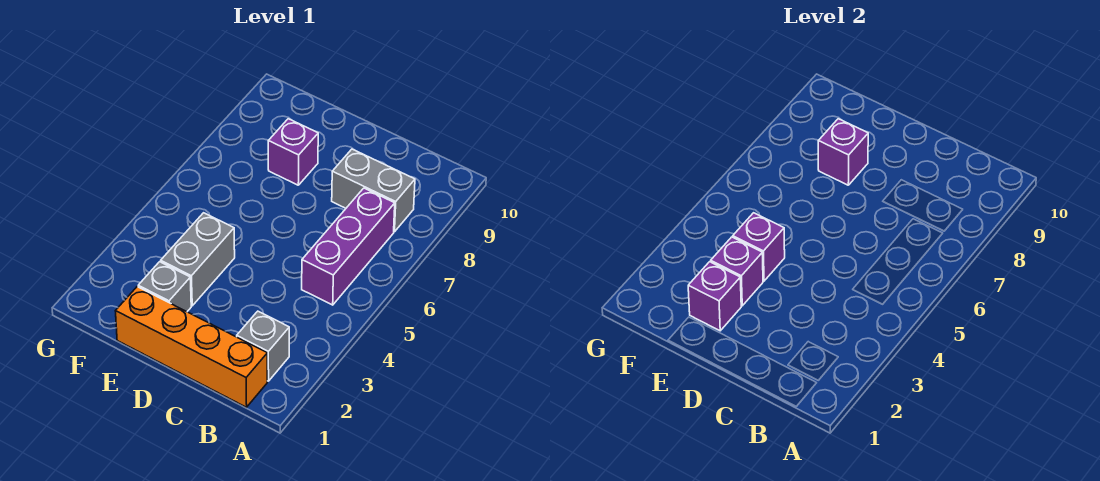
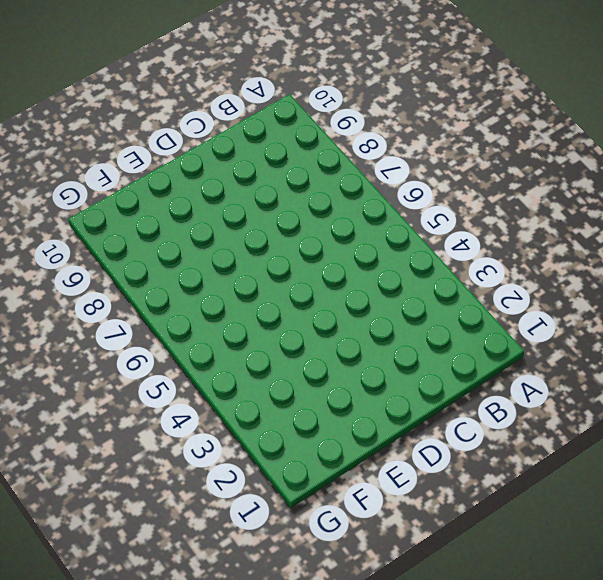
none -> orange brick B1:E1 level 1
none -> grey brick B2 level 1

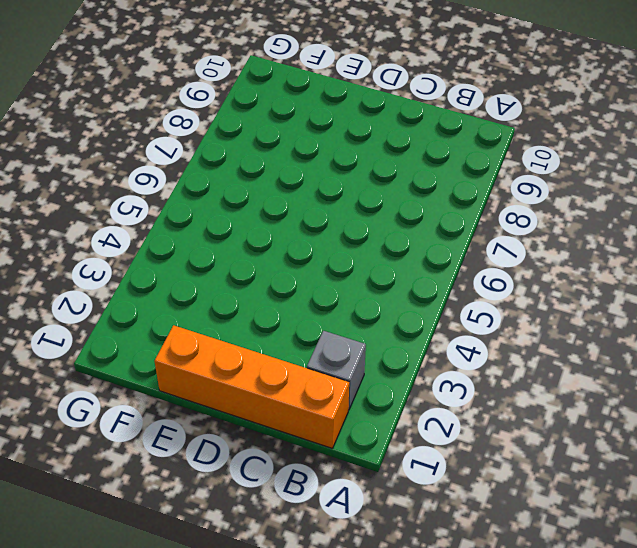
none -> purple brick B5:B7 level 1
none -> grey brick B8:C8 level 1

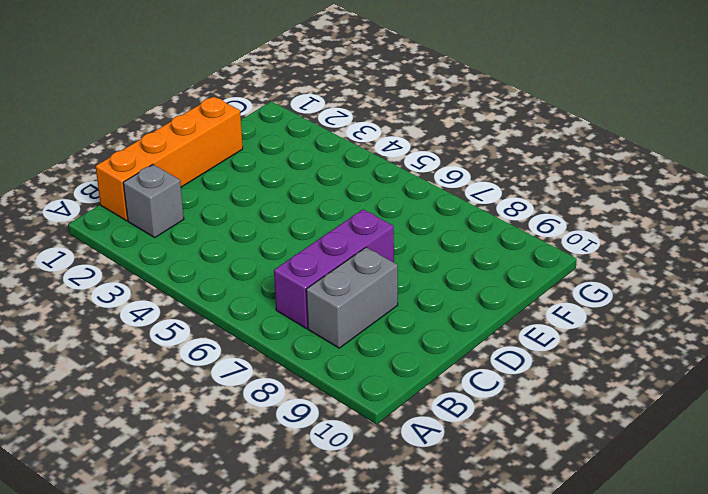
purple brick B7:D7 level 1 -> purple brick B5:B7 level 1
none -> grey brick E2 level 1
none -> grey brick E3:E4 level 1

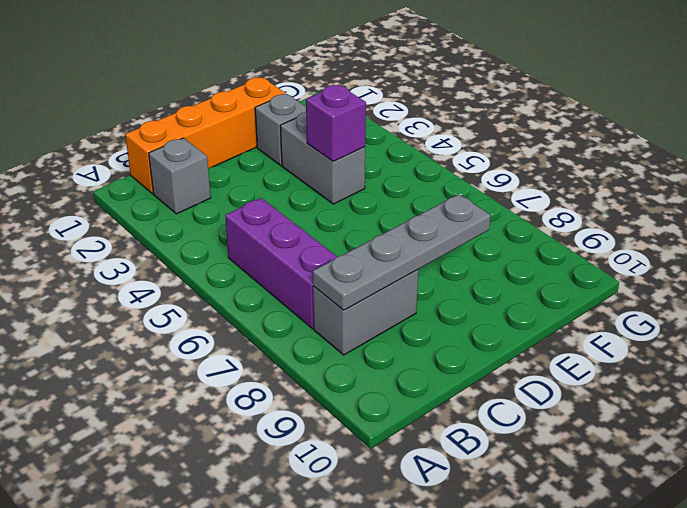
grey plate B8:E8 level 2 -> purple brick E8 level 2
none -> purple brick E8 level 1
none -> purple brick E2 level 2

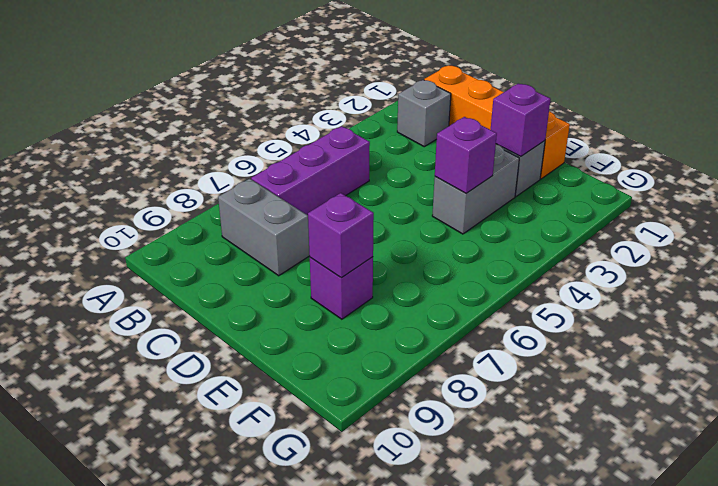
none -> purple brick E3 level 2

